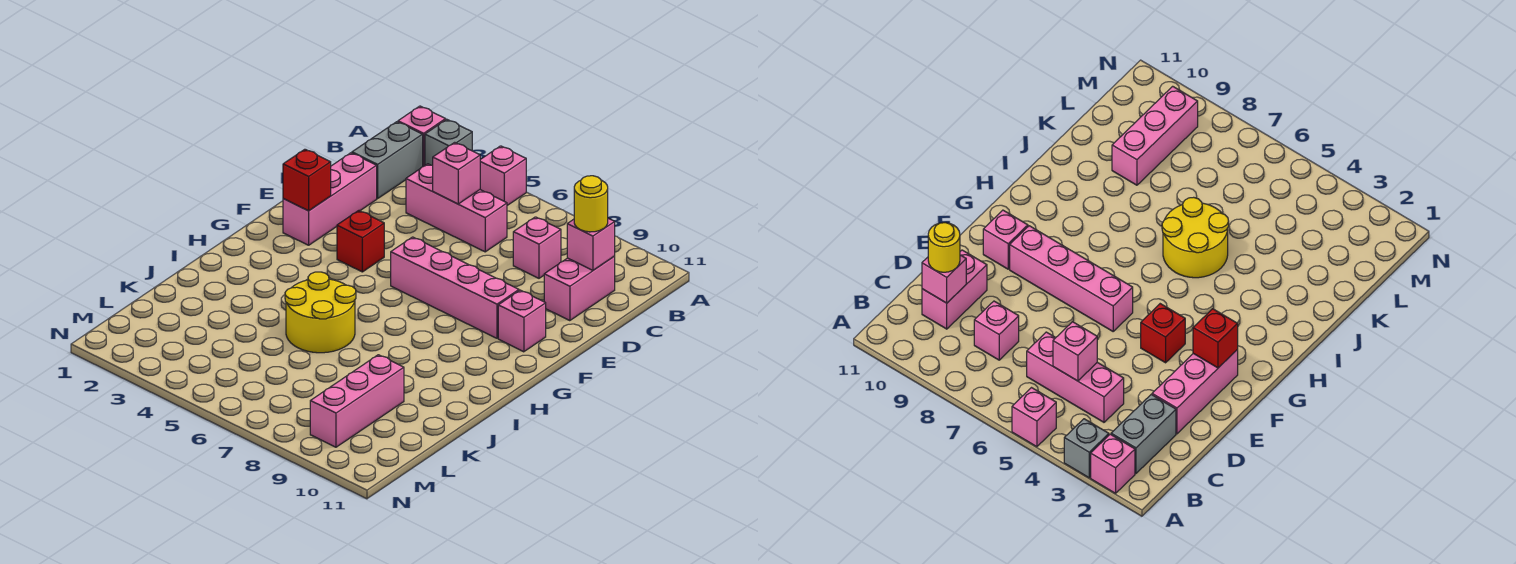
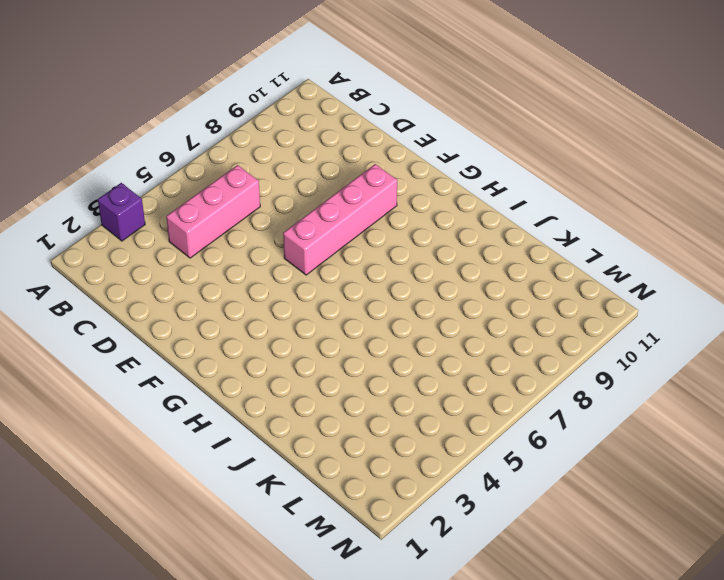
purple brick A3 level 1 -> grey brick A3 level 1
none -> pink brick A2 level 1
none -> pink brick A5 level 1
none -> grey brick B2:C2 level 1

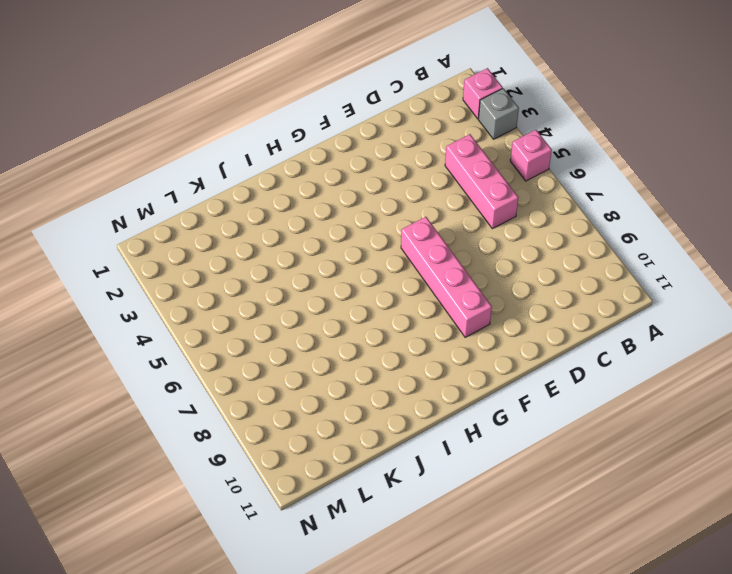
none -> grey brick B2:C2 level 1
none -> pink brick C8 level 1
none -> pink brick C10:D10 level 1

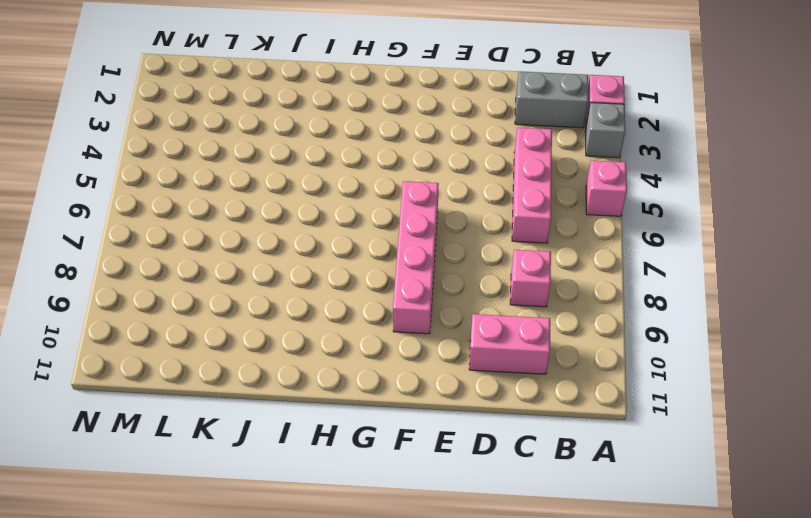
none -> pink brick D2:F2 level 1
none -> red brick F4 level 1
none -> pink brick F10 level 1

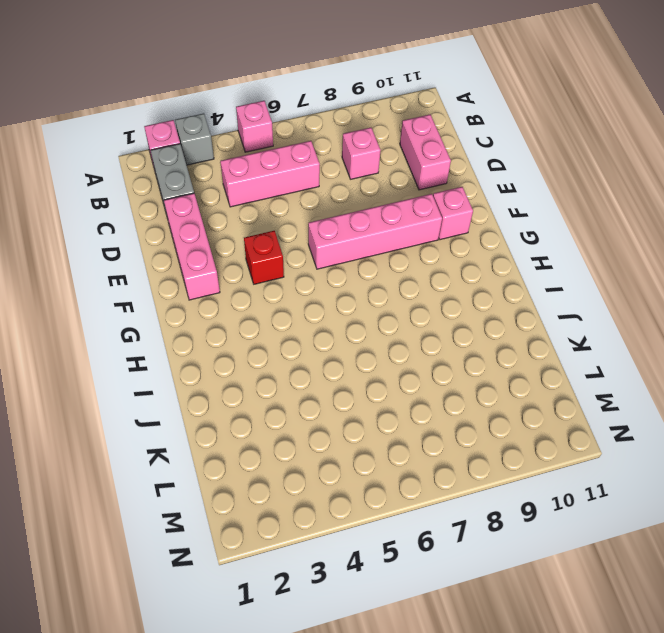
none -> yellow round brick I5:J6 level 1
none -> pink brick K9:M9 level 1
none -> pink brick C5 level 2

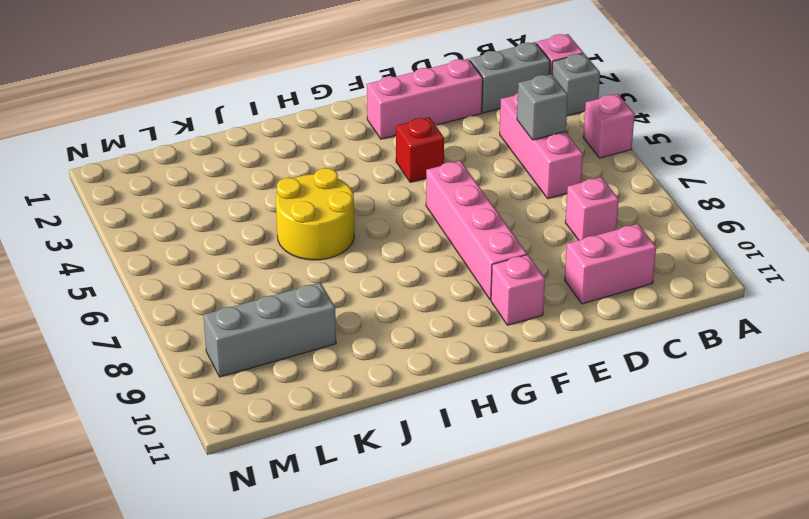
grey brick C5 level 2 -> pink brick C5 level 2
grey brick K9:M9 level 1 -> pink brick K9:M9 level 1
none -> pink brick C10 level 2
none -> red brick F2 level 2
none -> yellow round brick C10 level 3

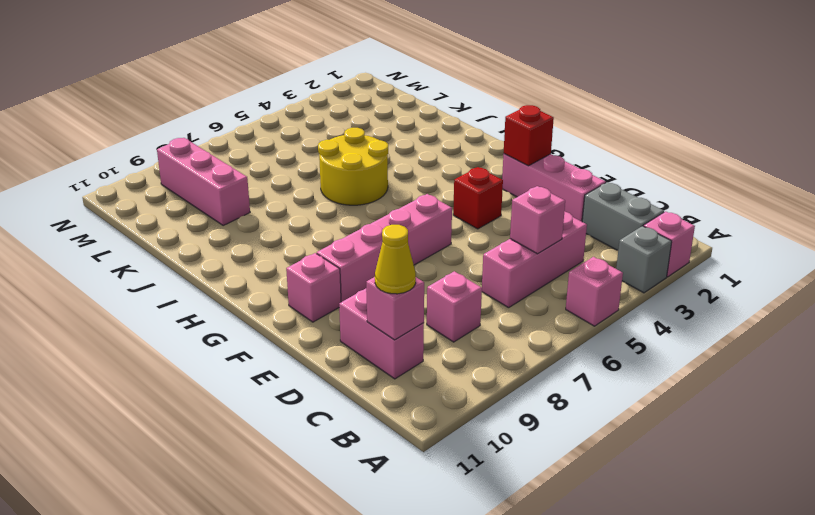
yellow cone C10 level 3 -> yellow round brick C10 level 3

